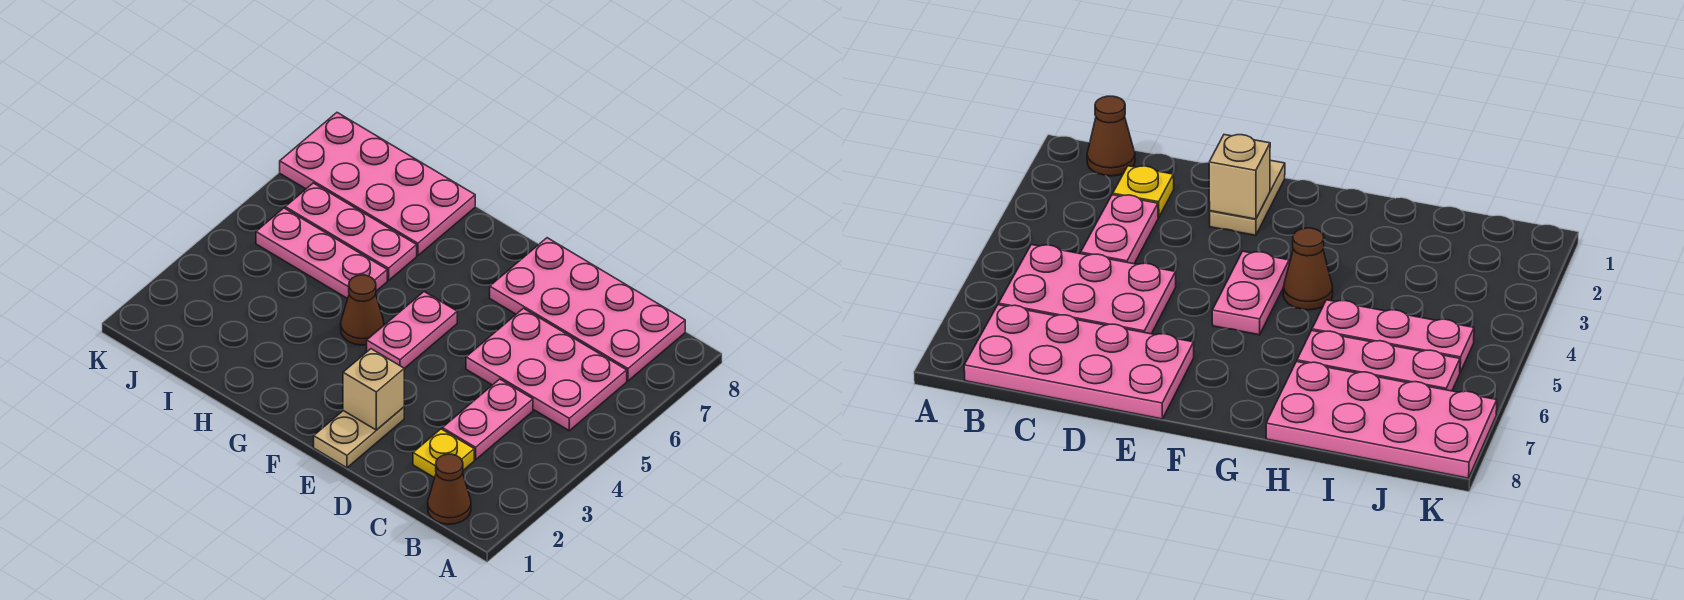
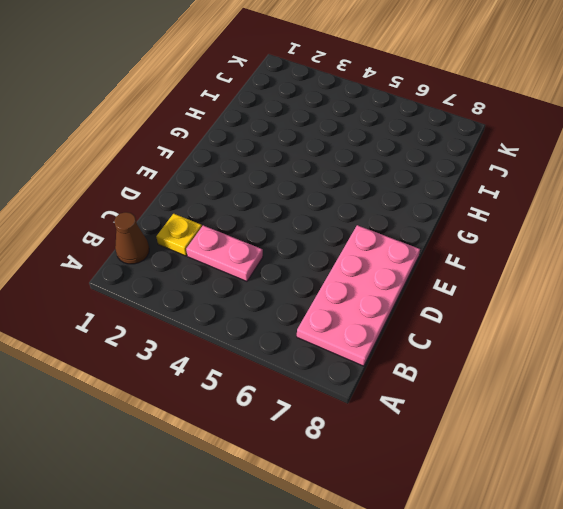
none -> pink plate B5:D6 level 1
none -> tan plate E1:E2 level 1
none -> pink plate F4:F5 level 1

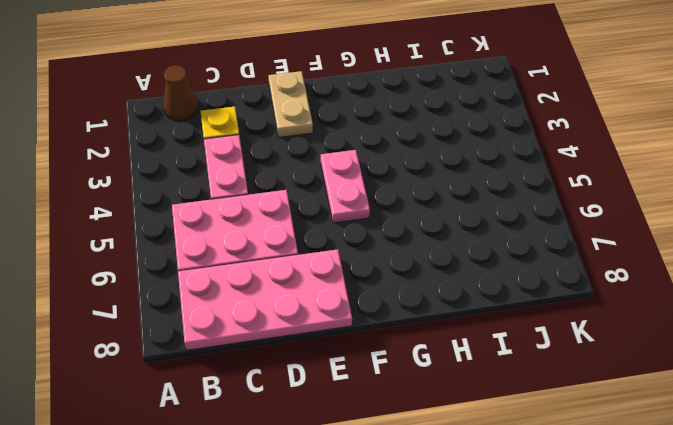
none -> brown cone G4 level 1
none -> pink plate H5:J5 level 1
none -> pink plate H6:J6 level 1

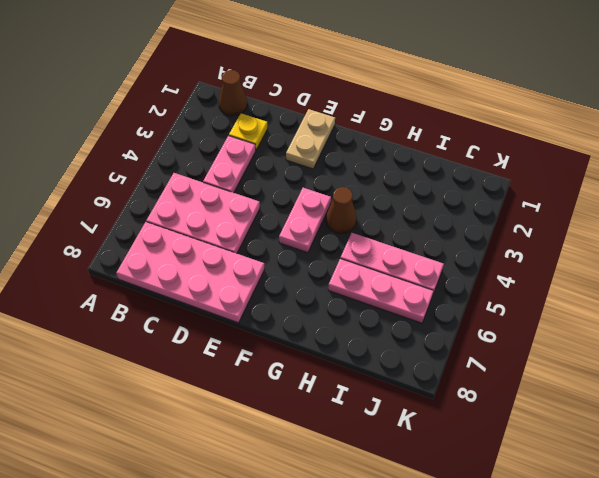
none -> pink plate H7:K8 level 1
none -> tan brick E2 level 2

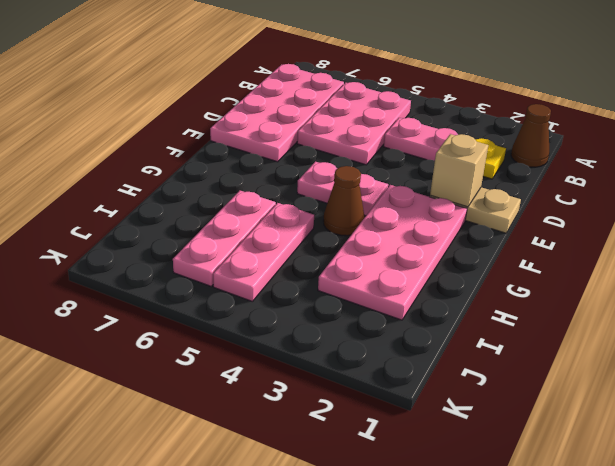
pink plate F2:I3 level 1 -> pink plate H7:K8 level 1

